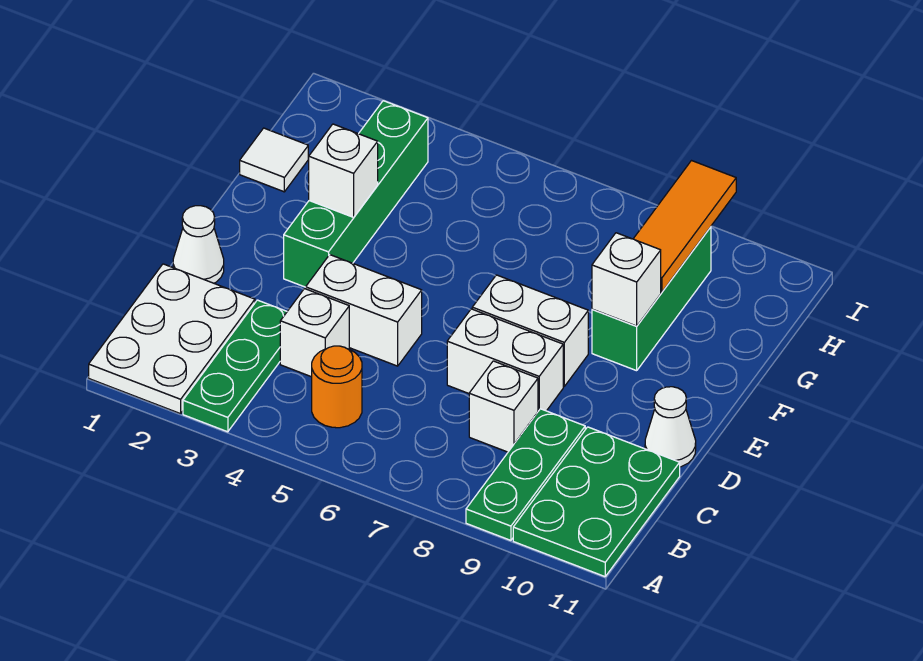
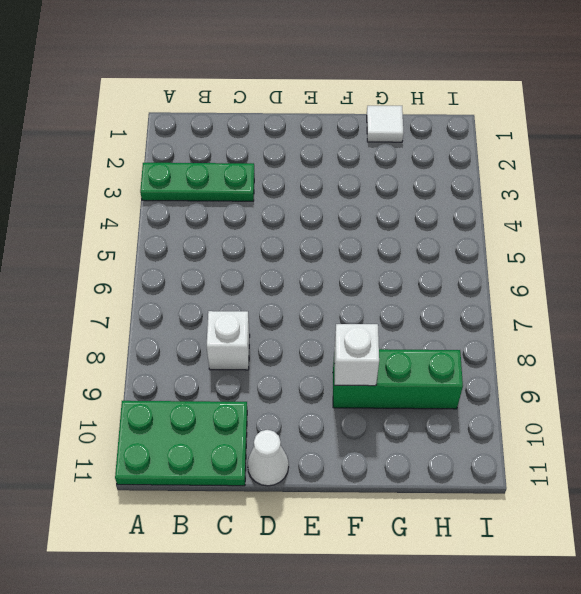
none -> white plate A1:C2 level 1
none -> green plate A9:C9 level 1
none -> orange round brick B5 level 1

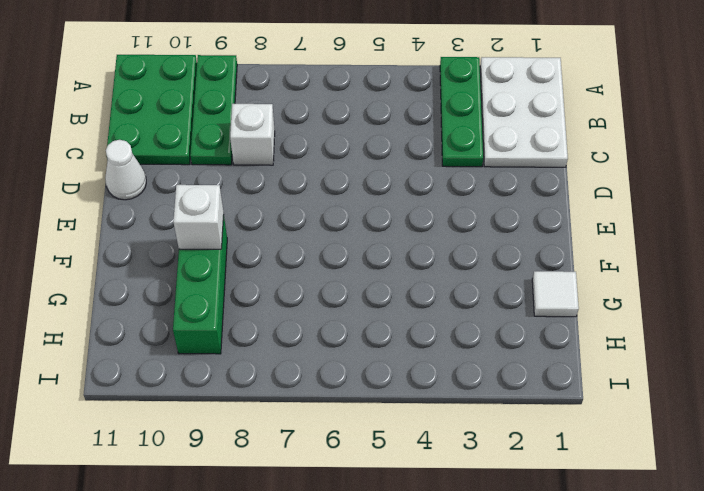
none -> orange round brick B5 level 1
none -> white brick C4 level 1
none -> white cone D1 level 1

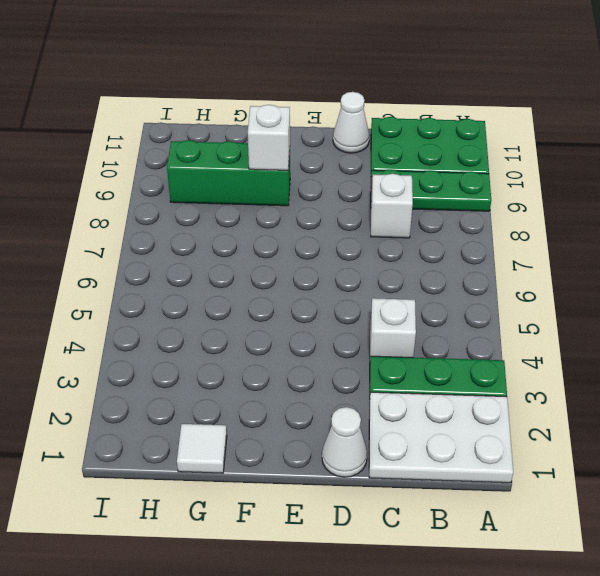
none -> orange round brick B5 level 1
none -> white brick D4:D5 level 1
none -> white brick D7:D8 level 1

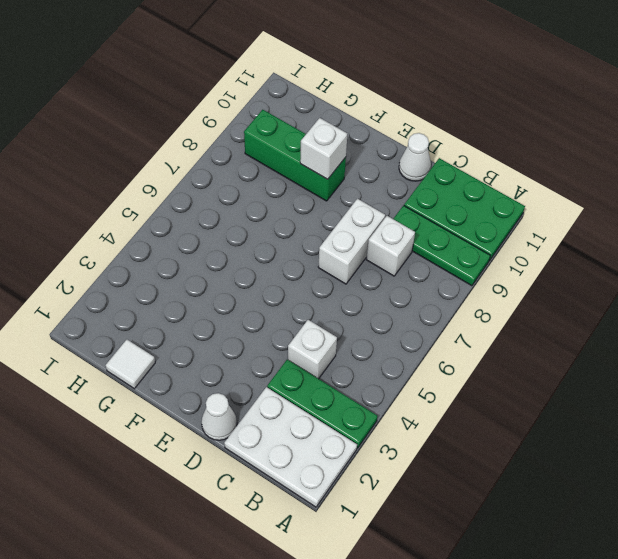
none -> orange round brick B5 level 1
none -> white brick D4:D5 level 1
none -> green brick E3:H3 level 1

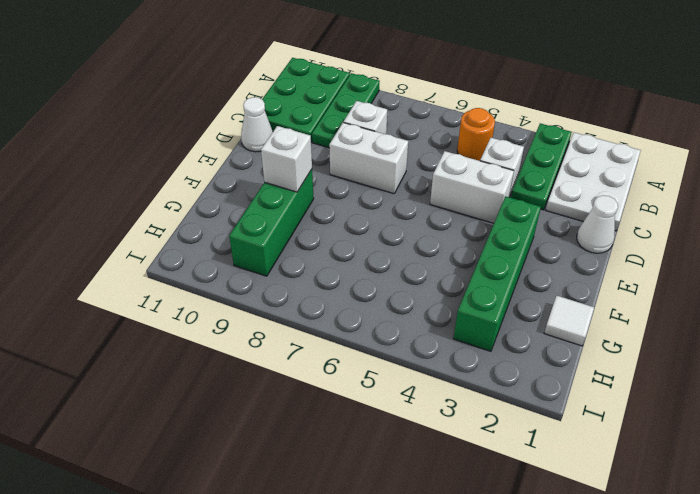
none -> white brick E7:E8 level 1
none -> white brick F3 level 2
none -> orange tile G9:I9 level 2

